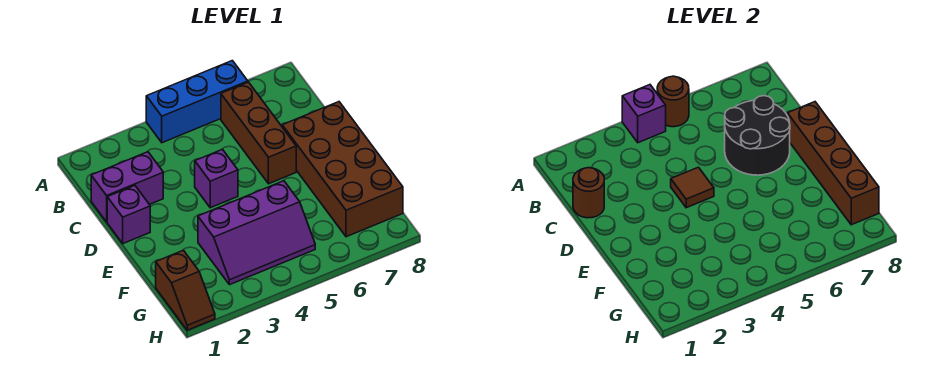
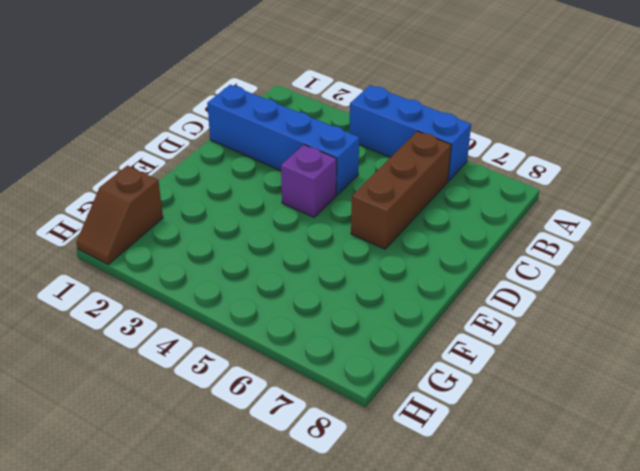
blue brick C1:C4 level 1 -> purple brick C1:C2 level 1
none -> purple brick D1 level 1
none -> brown brick D7:G8 level 1
none -> purple slope F3:G5 level 1 top F

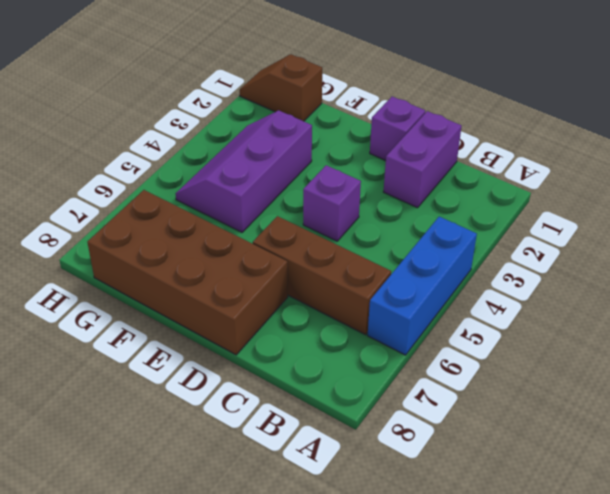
none -> purple brick A4 level 2
none -> brown round brick A5 level 2
none -> brown round brick C1 level 2

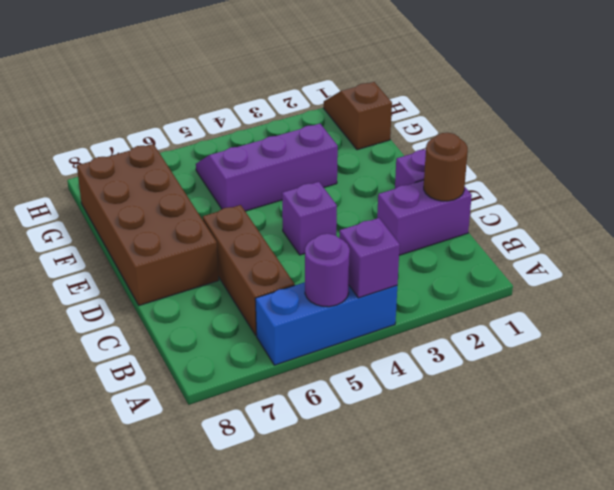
purple round brick A5 level 2 -> brown round brick A5 level 2
none -> black round brick C6:D7 level 2
none -> brown tile D4 level 2
none -> brown brick D8:G8 level 2

